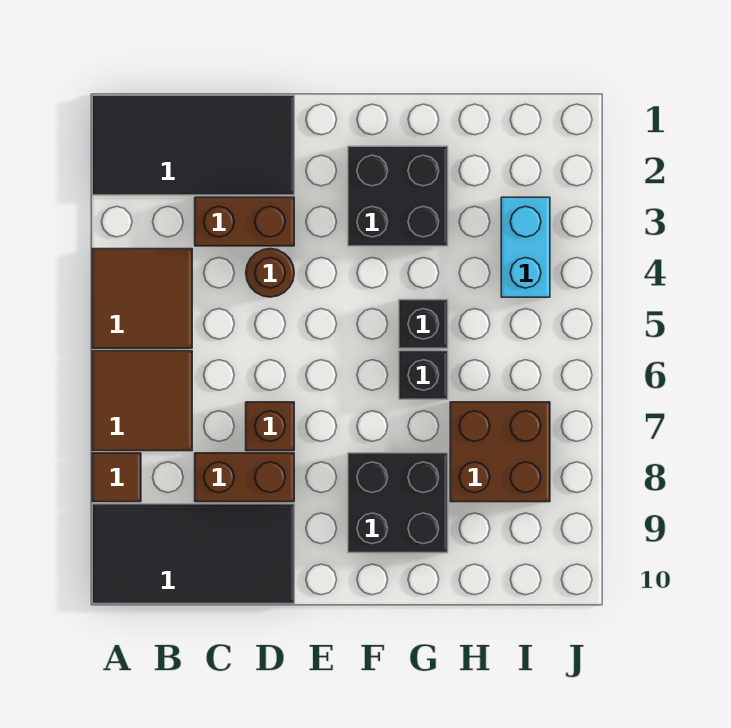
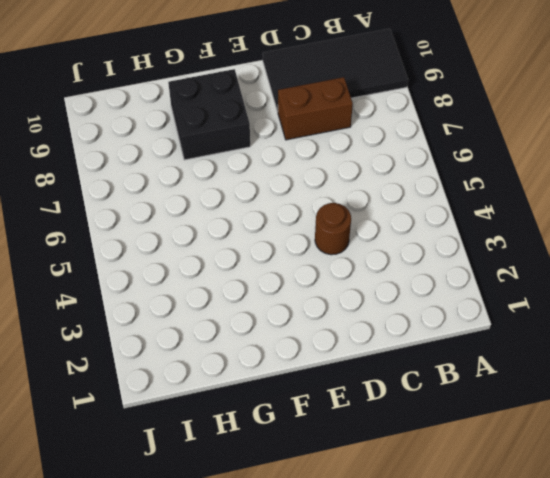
none -> black tile A1:D2 level 1
none -> brown tile A4:B5 level 1
none -> brown tile A6:B7 level 1

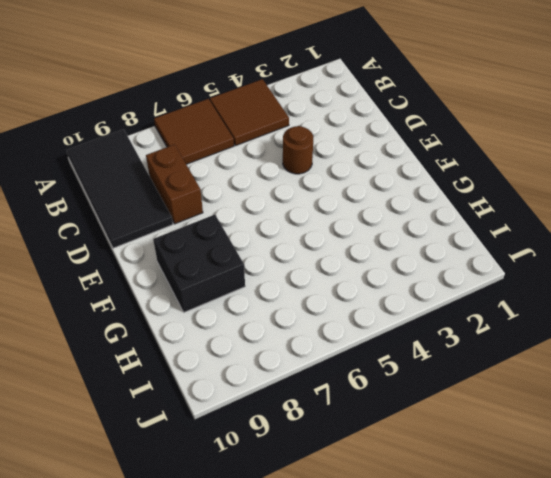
none -> black tile A1:D2 level 1
none -> brown tile A8 level 1
none -> brown brick C3:D3 level 1

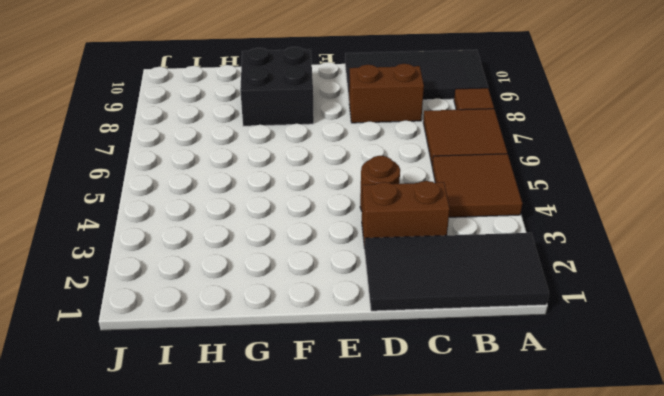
none -> brown brick D7 level 1
none -> black brick F2:G3 level 1
none -> black brick G5 level 1

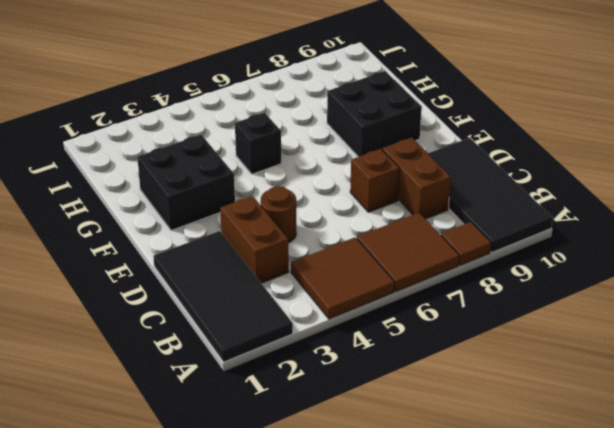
none -> black brick G6 level 1
none -> brown brick H7:I8 level 1
none -> cyan brick I3:I4 level 1

